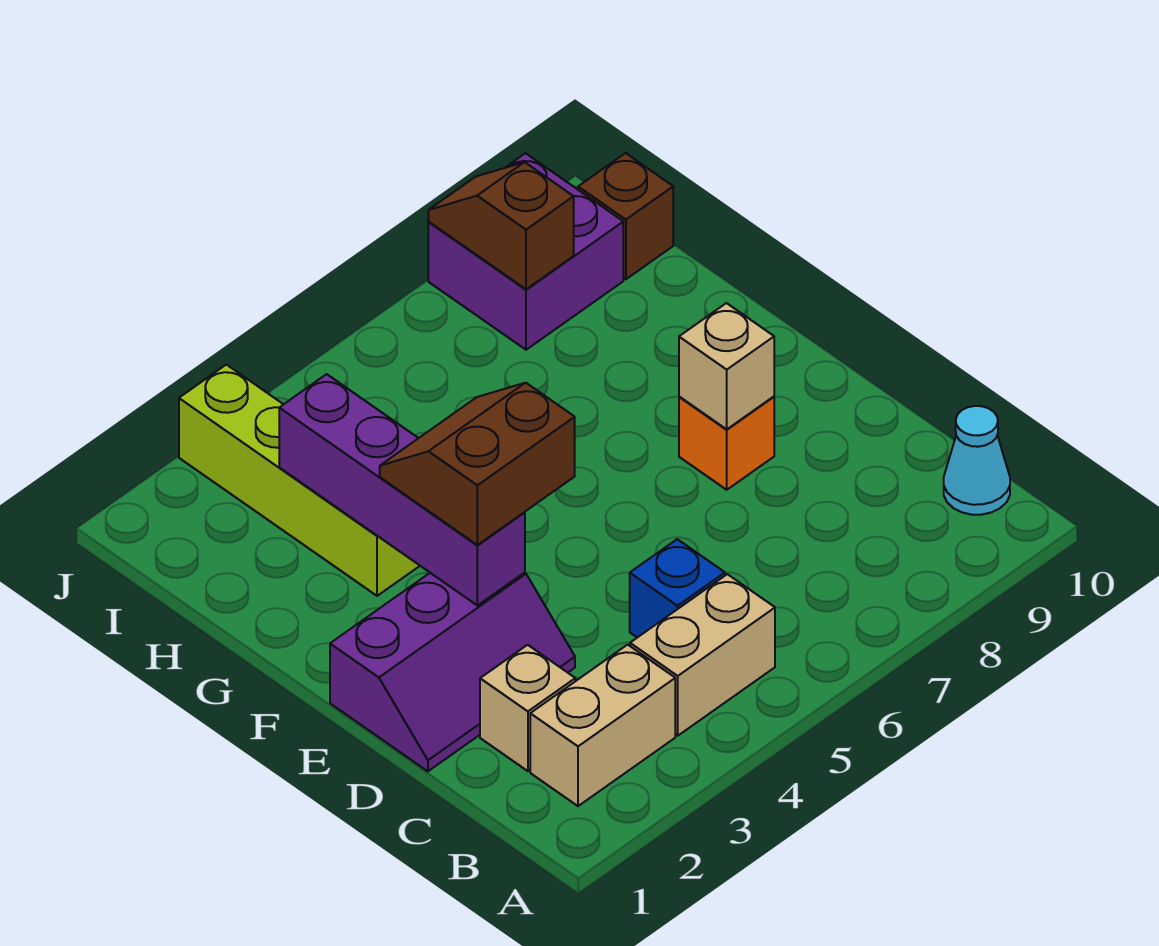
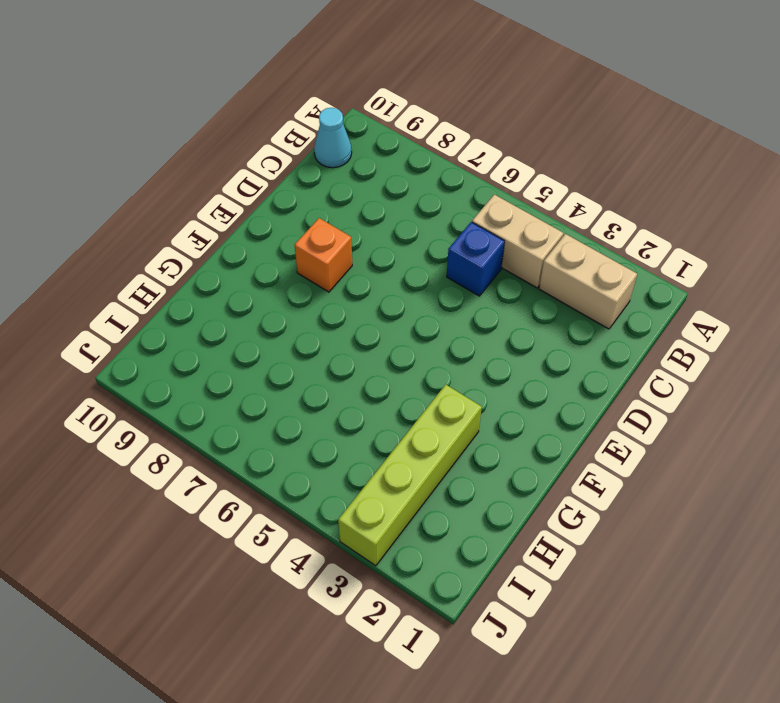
none -> tan brick C2 level 1
none -> purple slope D1:E3 level 1 top E
none -> purple brick I8:J9 level 1

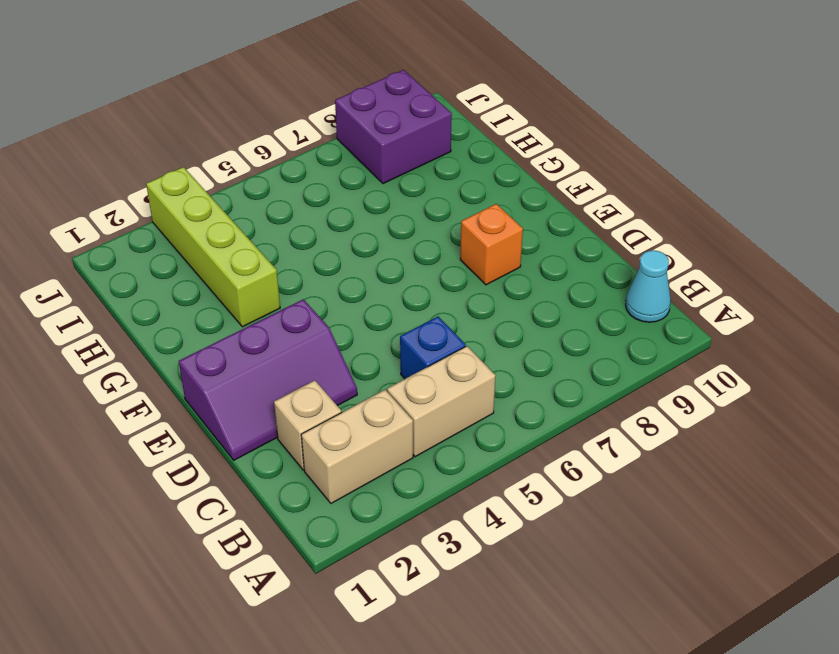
none -> brown brick I10 level 1
none -> purple brick E3:H3 level 2
none -> tan brick E8 level 2

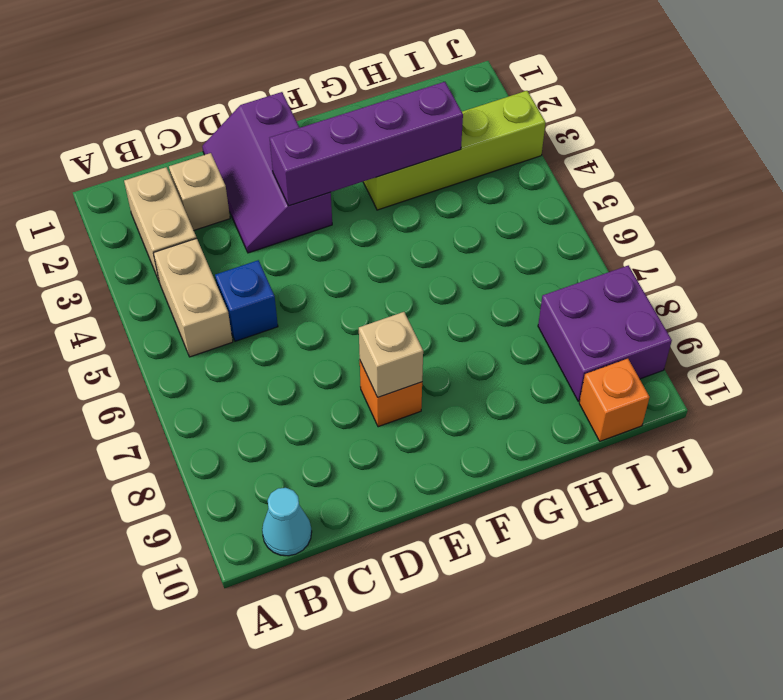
orange brick I10 level 1 -> brown brick I10 level 1
none -> brown slope I8:J8 level 2 top I
none -> brown slope E3:F4 level 3 top E

